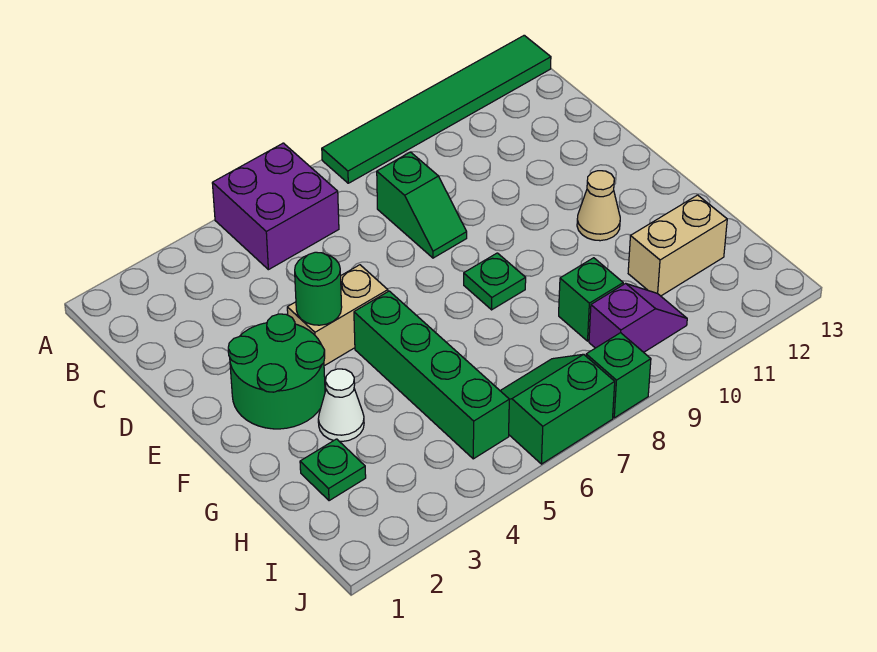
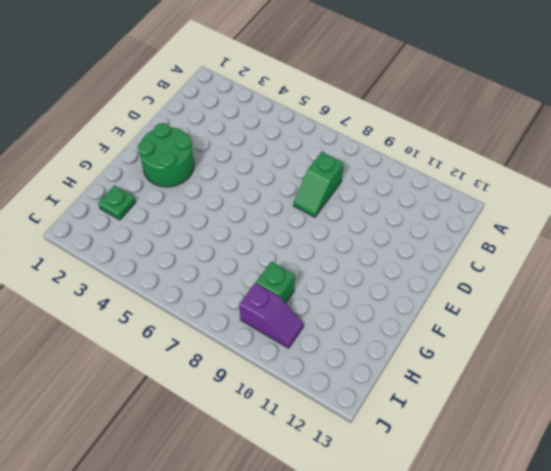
none -> purple brick A5:B6 level 1
none -> green tile A8:A13 level 1
none -> tan brick E4:E5 level 1

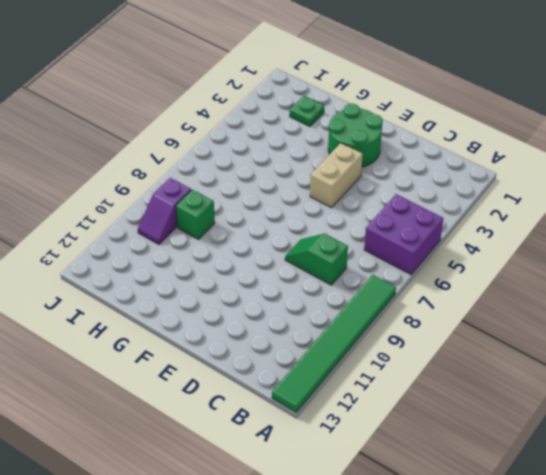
none -> green brick F5:I5 level 1
none -> green plate F8 level 1
none -> tan cone F11 level 1

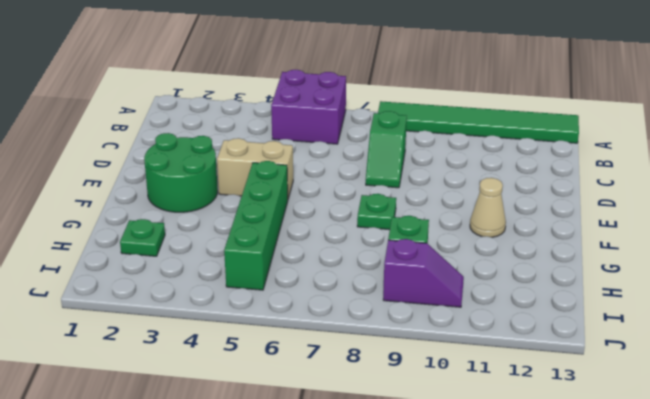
none -> white cone G3 level 1
none -> tan brick H11:H12 level 1
none -> green slope I6:J7 level 1 top J

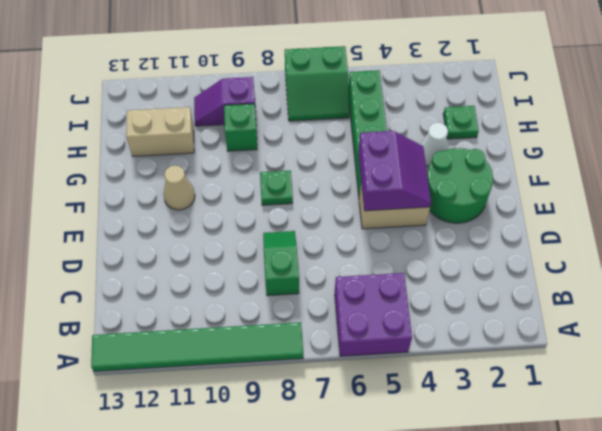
purple slope E4:F5 level 2 top 5 -> green round brick E4 level 2
none -> green brick J8 level 1

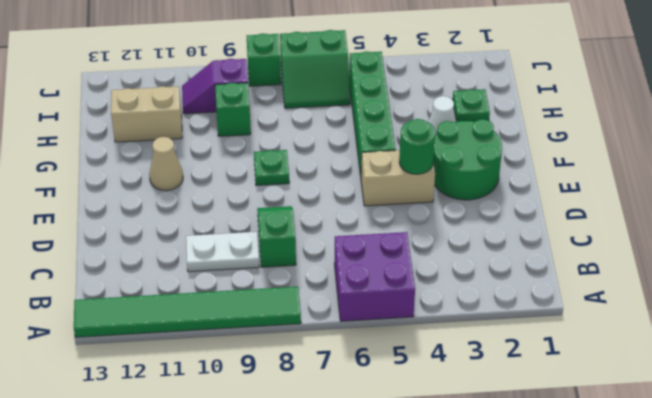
white plate C9:C10 level 1 -> none

